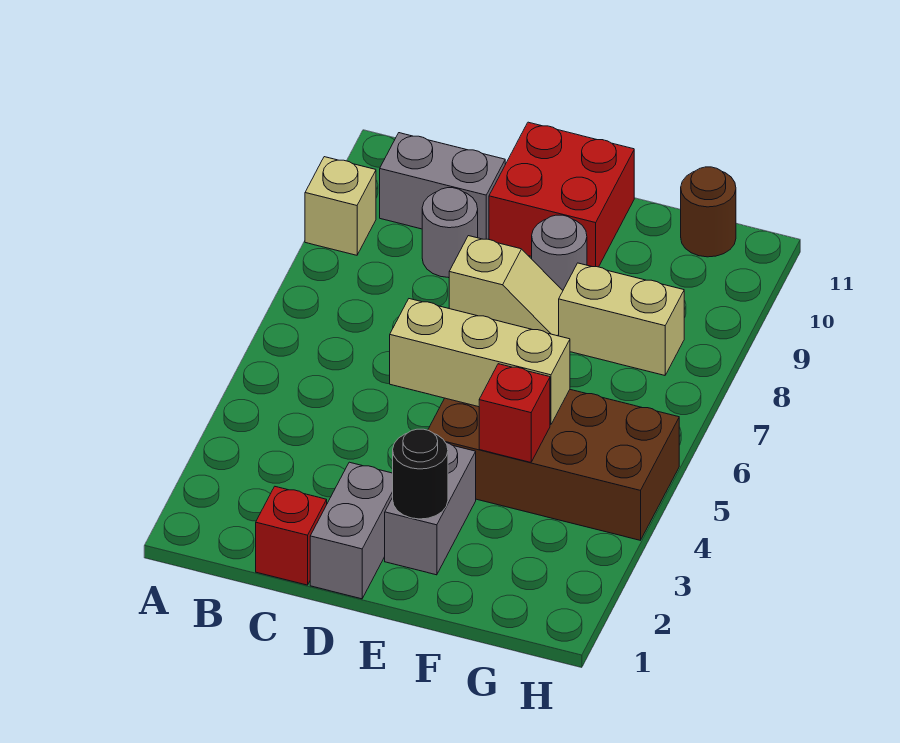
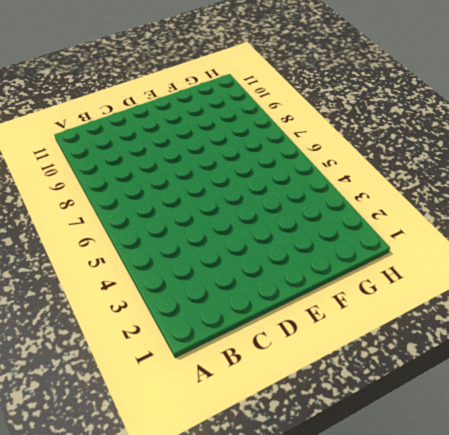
none -> tan brick A9 level 1
none -> grey brick B10:C10 level 1
none -> red brick C1 level 1

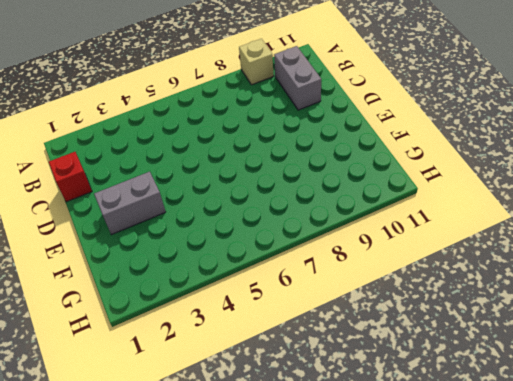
none -> grey round brick C9 level 1
none -> grey brick D1:D2 level 1
none -> tan slope D8:E8 level 1 top D

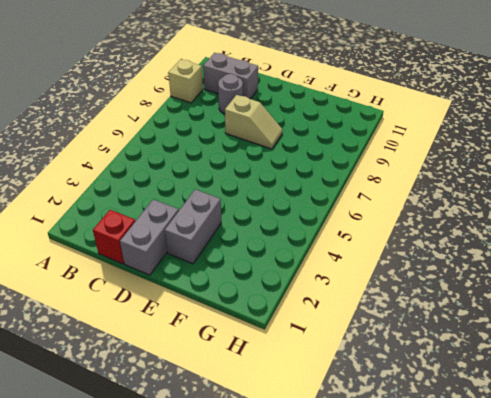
none -> red brick D10:E11 level 1
none -> brown brick E4:H5 level 1
none -> grey round brick E9 level 1

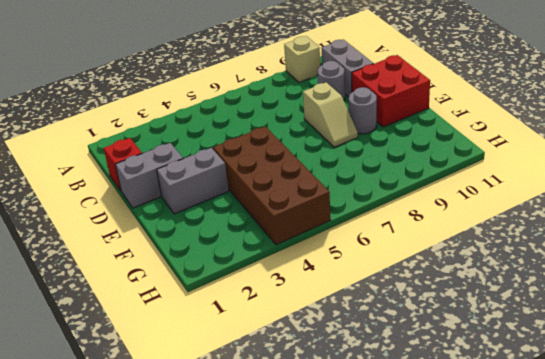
none -> tan brick F8:G8 level 1
none -> brown round brick G11 level 1
none -> tan brick D5:F5 level 2

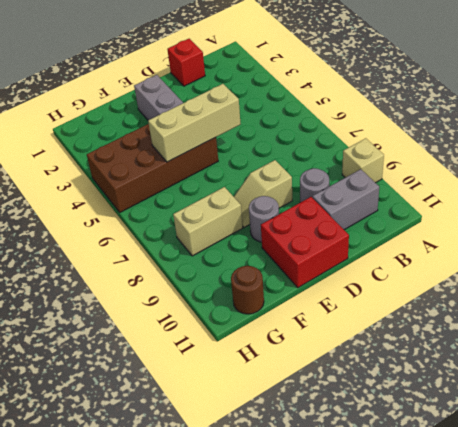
none -> grey brick D1:D2 level 1
none -> black round brick E2 level 2
none -> red brick F4 level 2

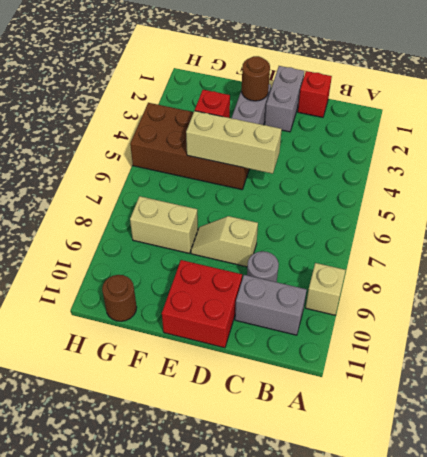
brown round brick E2 level 2 -> black round brick E2 level 2
none -> grey round brick E9 level 1

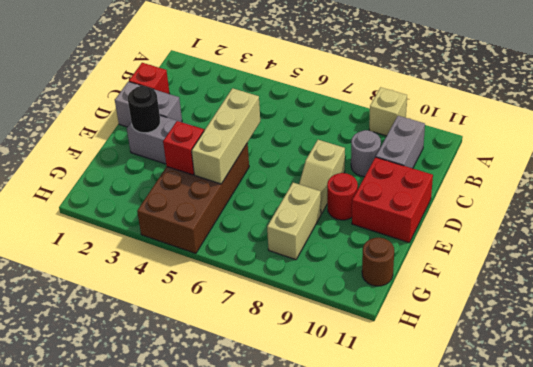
red round brick E9 level 1 -> grey round brick E9 level 1

